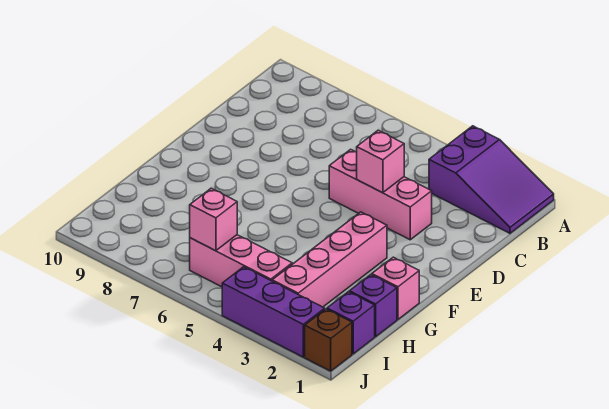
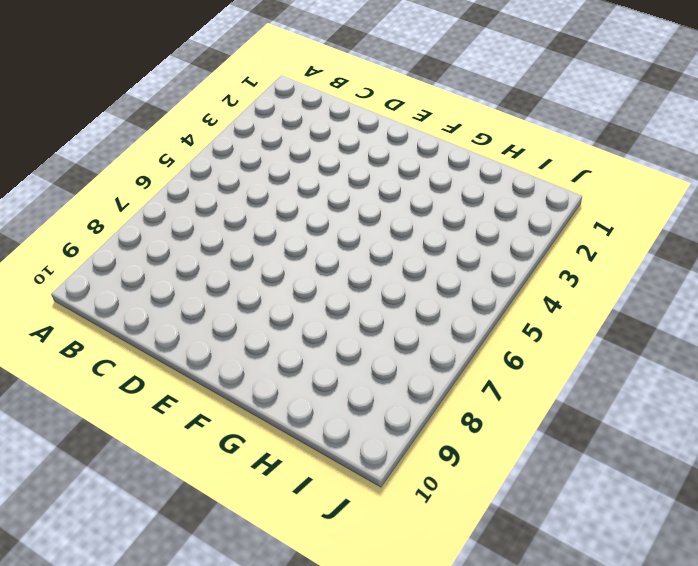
none -> purple slope A1:B3 level 1 top 3
none -> pink brick D3:D5 level 1

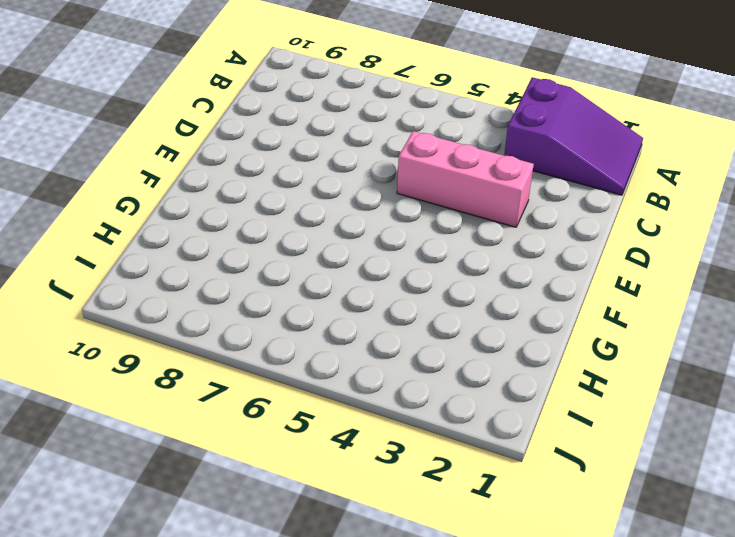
none -> pink brick F3:I3 level 1
none -> pink brick G1 level 1

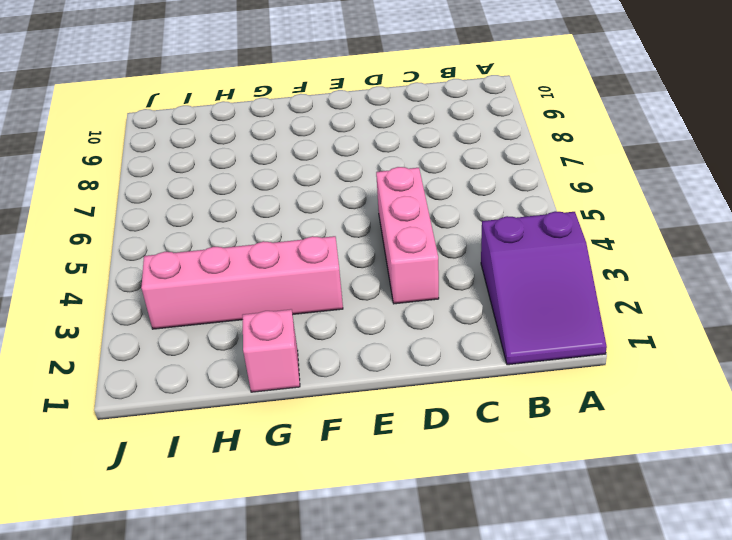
none -> purple brick H1 level 1
none -> purple brick I1 level 1

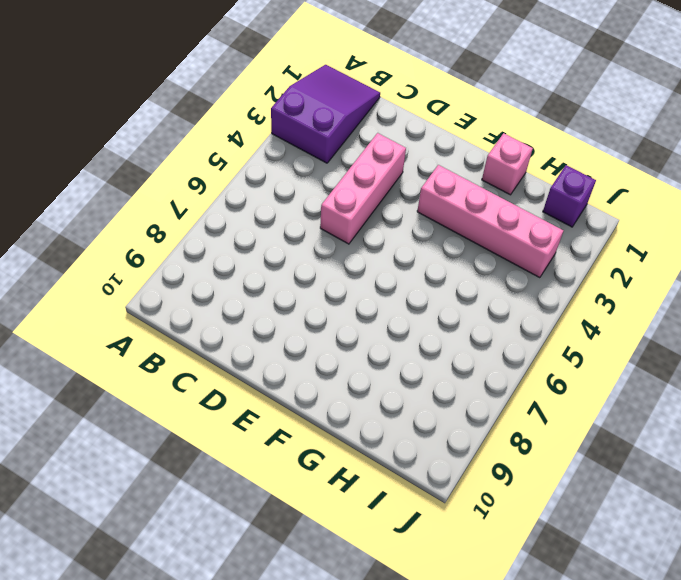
none -> purple brick H1 level 1
none -> pink brick I4:I6 level 1

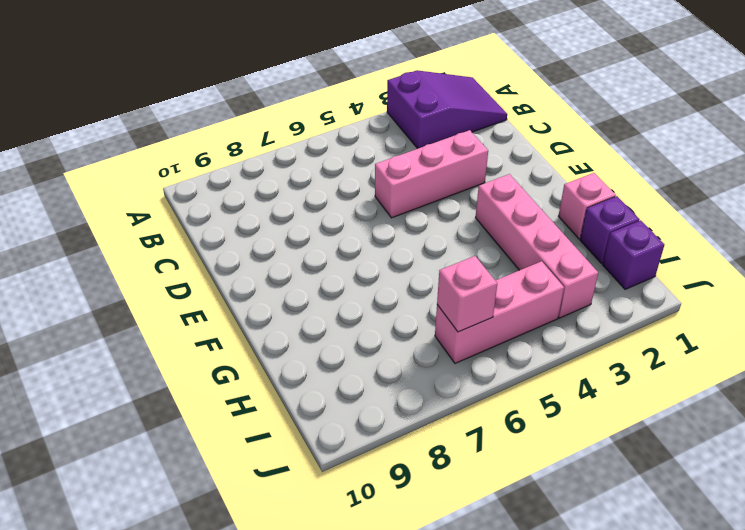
none -> brown brick J1 level 1
none -> purple brick J2:J4 level 1

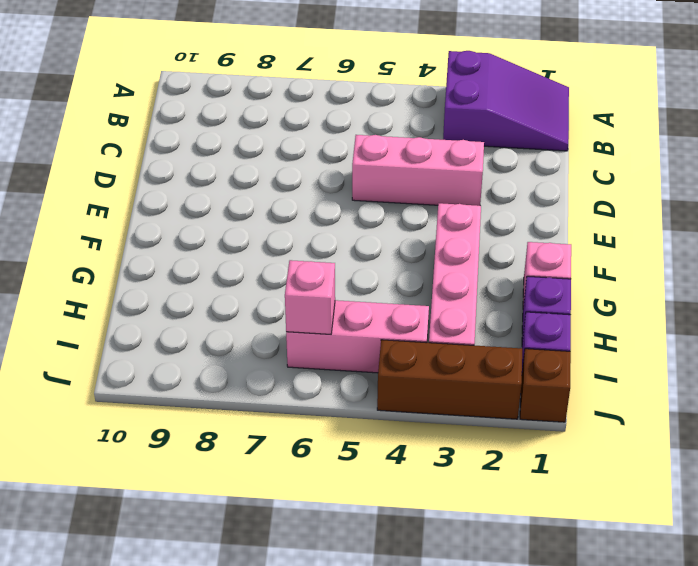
brown brick J2:J4 level 1 -> purple brick J2:J4 level 1
none -> pink brick D4 level 2

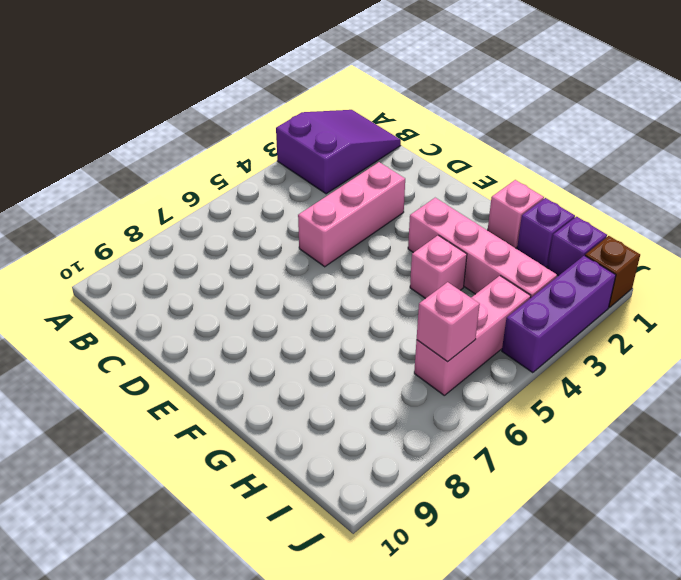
pink brick G4 level 1 -> pink brick D4 level 2

